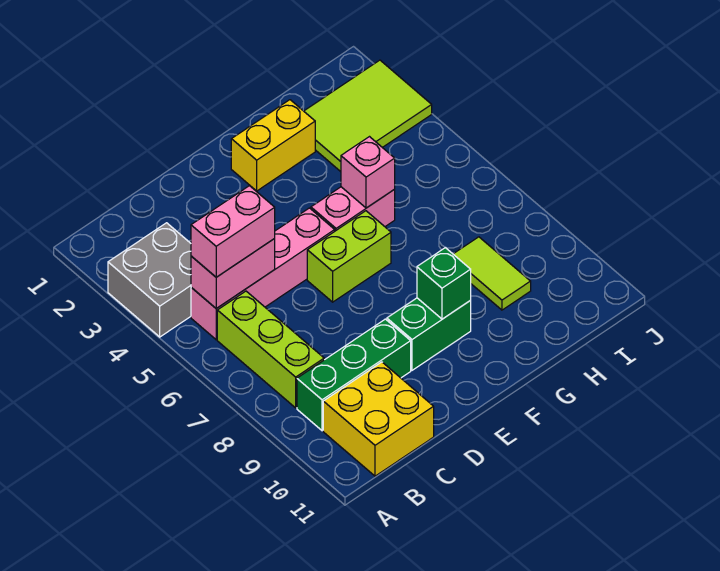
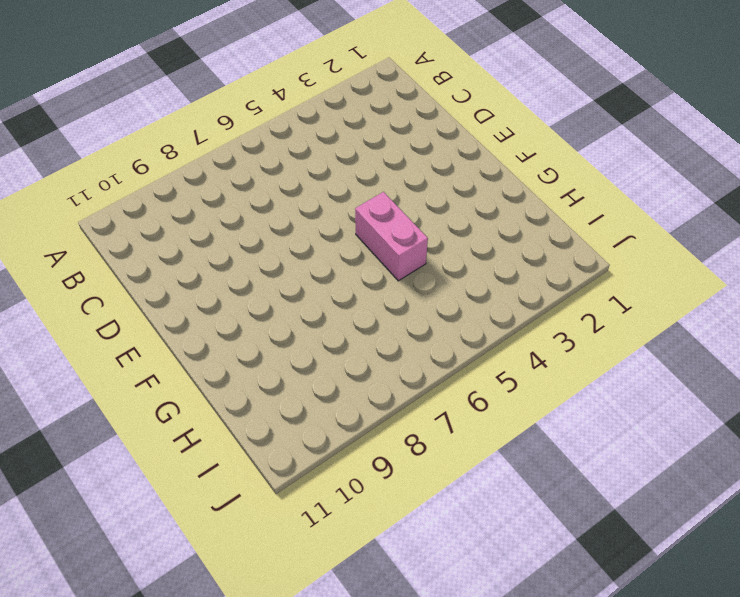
none -> grey brick A3:B4 level 1
none -> pink brick B5:E5 level 1
none -> lime brick B6:B8 level 1

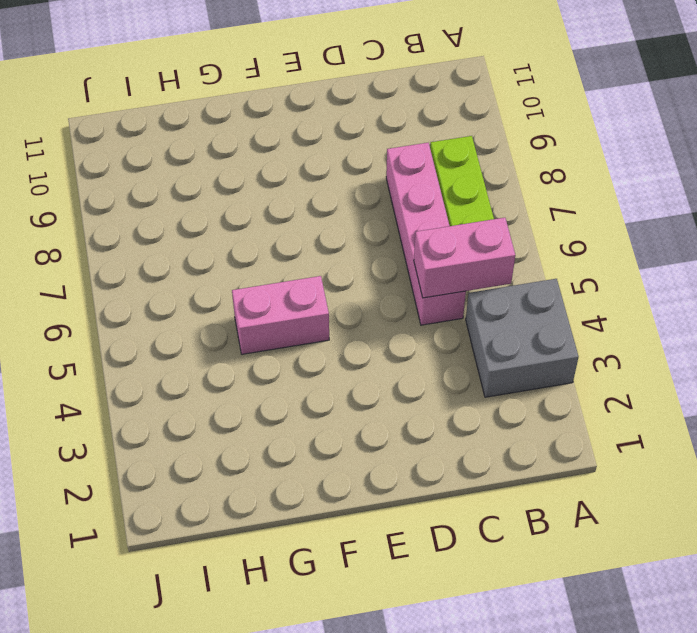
pink brick C5:C8 level 1 -> pink brick B5:E5 level 1
none -> green brick B9:D9 level 1
none -> yellow brick B10:C11 level 1
none -> lime brick E6:F6 level 1

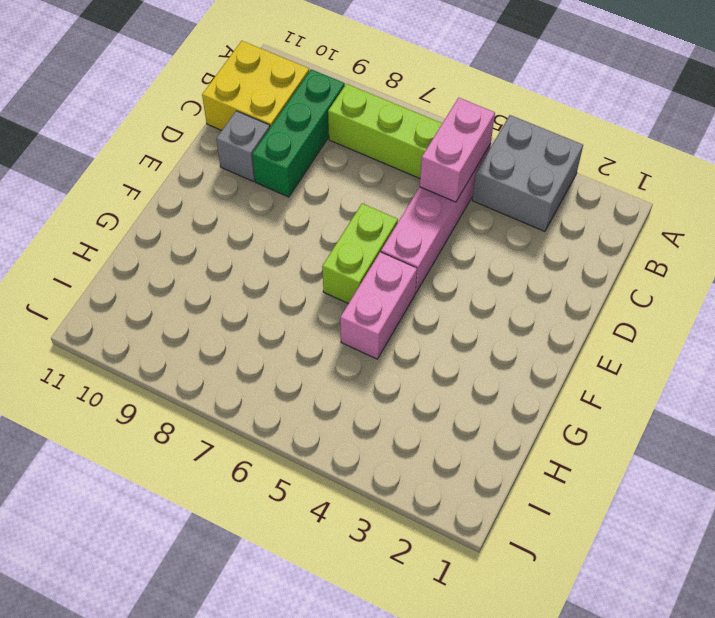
grey brick D10 level 1 -> none
none -> green brick E9:F9 level 1
none -> yellow brick F2:G2 level 1
none -> lime tile H2:J3 level 1

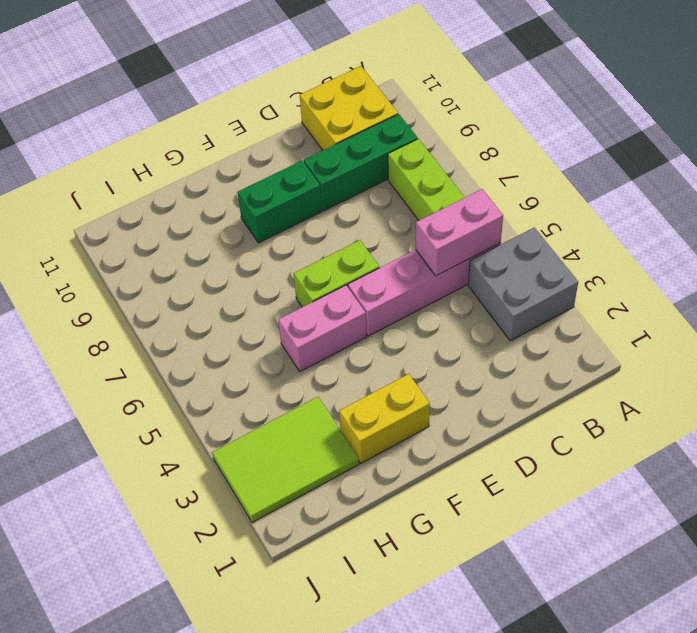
none -> lime tile H8:H9 level 1
none -> green brick F9 level 2
none -> pink brick G5 level 2

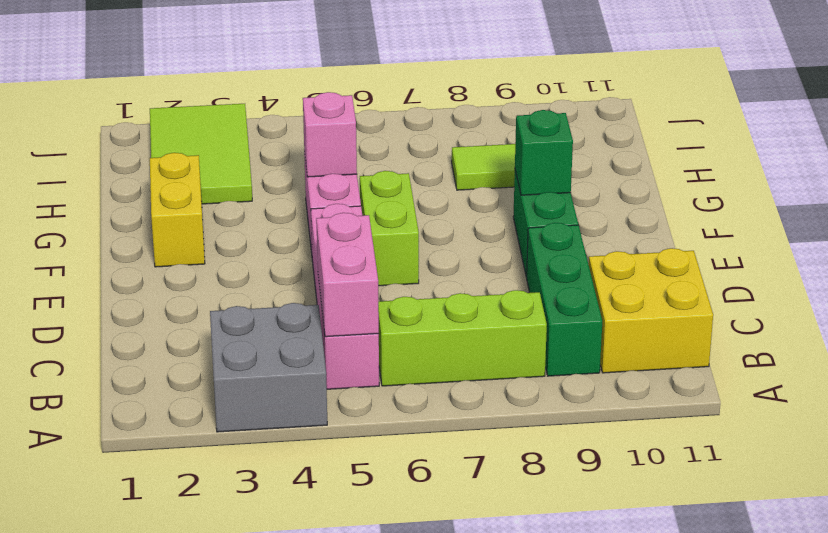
none -> pink brick B5:C5 level 3

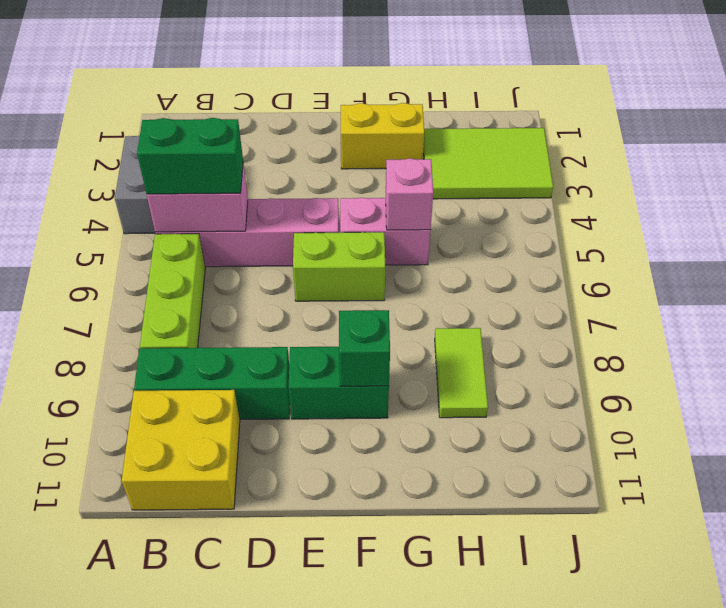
green brick B5:C5 level 3 -> pink brick B5:C5 level 3

